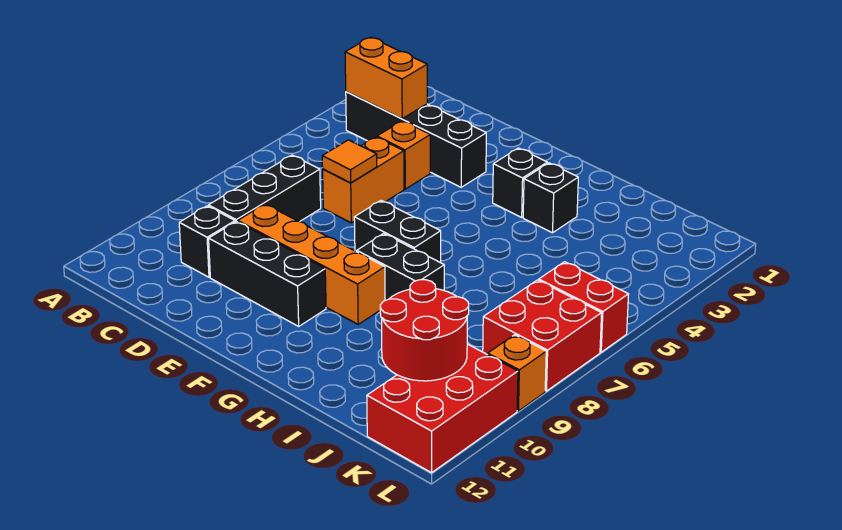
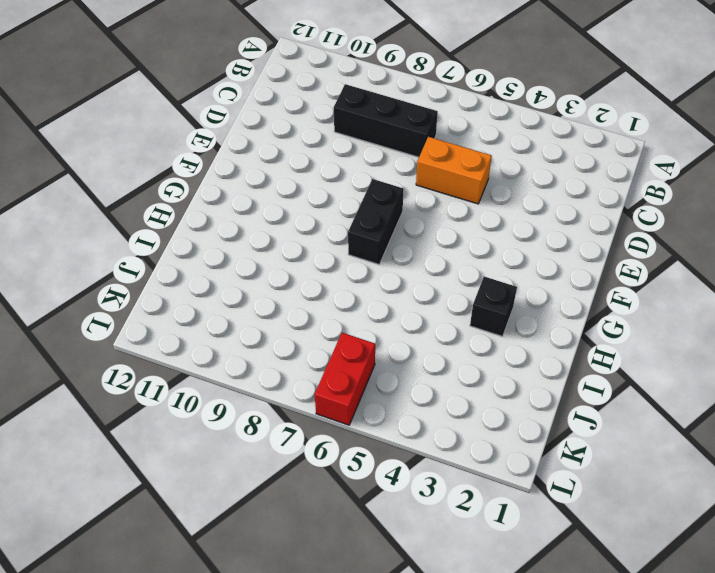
none -> black brick B3:E3 level 1
none -> black brick C10 level 1
none -> orange brick D4 level 1

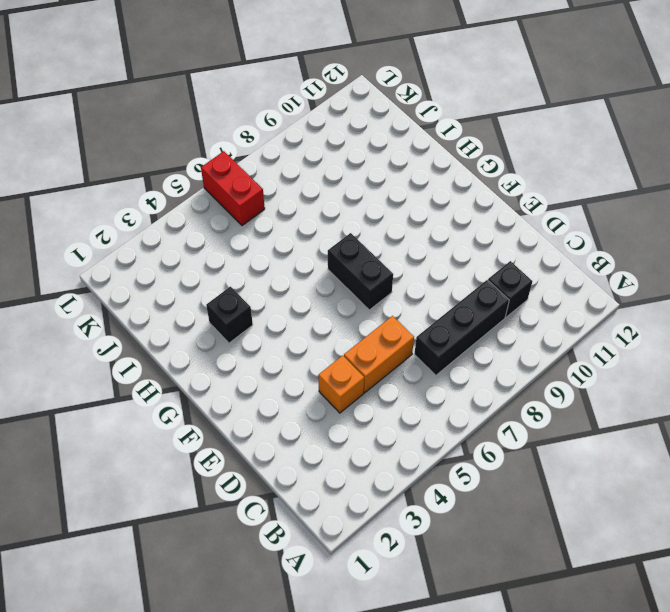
none -> black brick B3:E3 level 1
none -> orange brick D9:G9 level 1
none -> black brick D10:F10 level 1

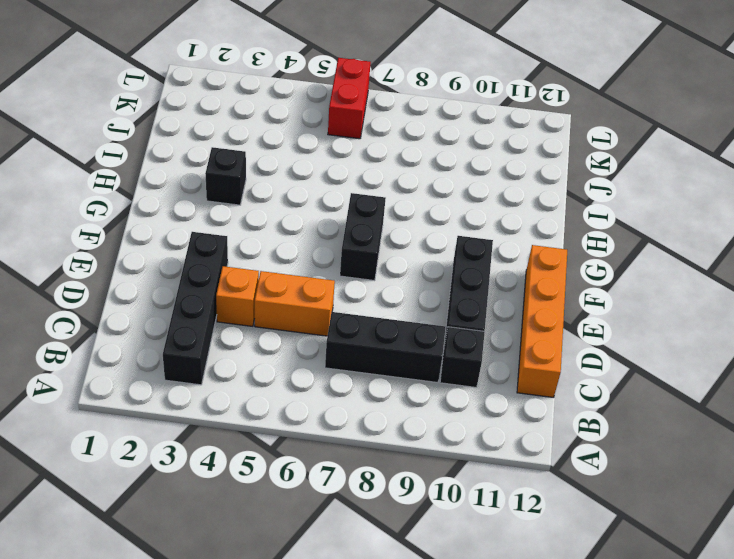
orange brick C12:F12 level 1 -> orange brick D9:G9 level 1
none -> black brick G3 level 1
none -> black brick G8:H8 level 1
none -> red brick K7:L8 level 1

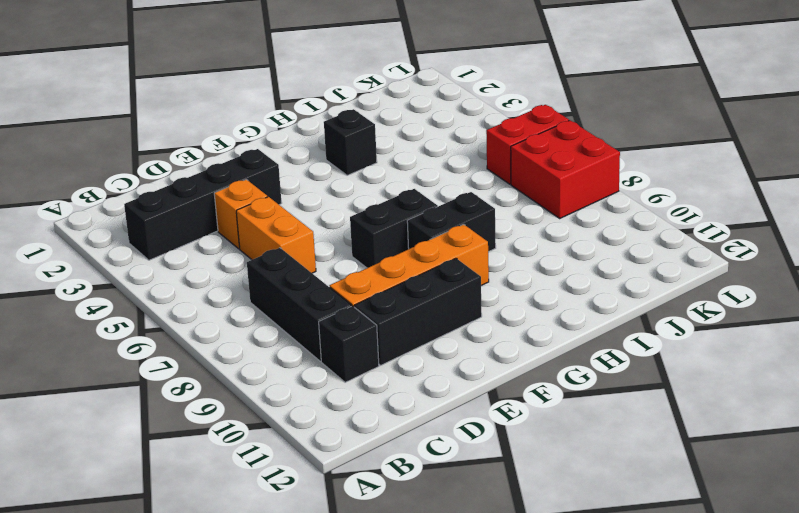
none -> black brick G3 level 1
none -> red brick K10:L12 level 1
none -> orange brick L9 level 1

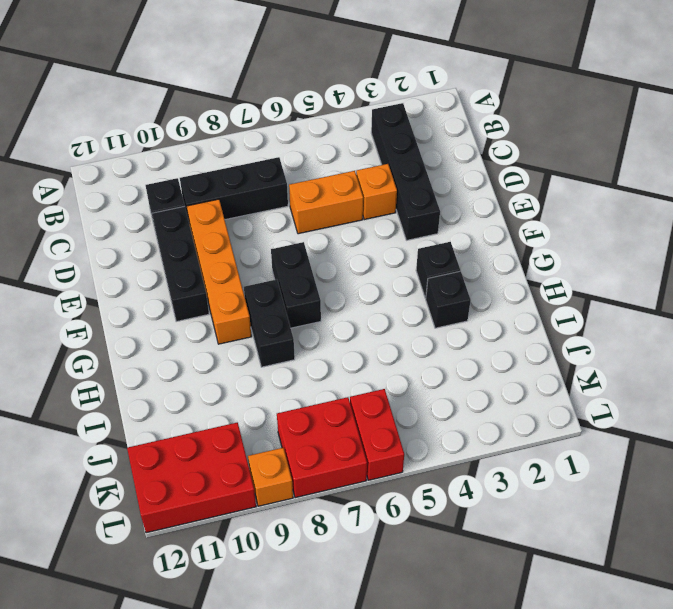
none -> orange brick B3:C3 level 2
none -> orange tile D6 level 2
none -> red round brick J10:K11 level 2

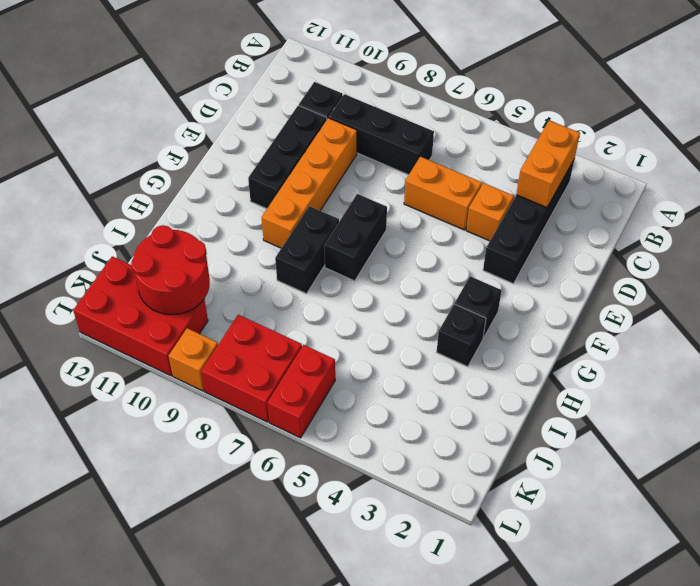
none -> orange tile D6 level 2

